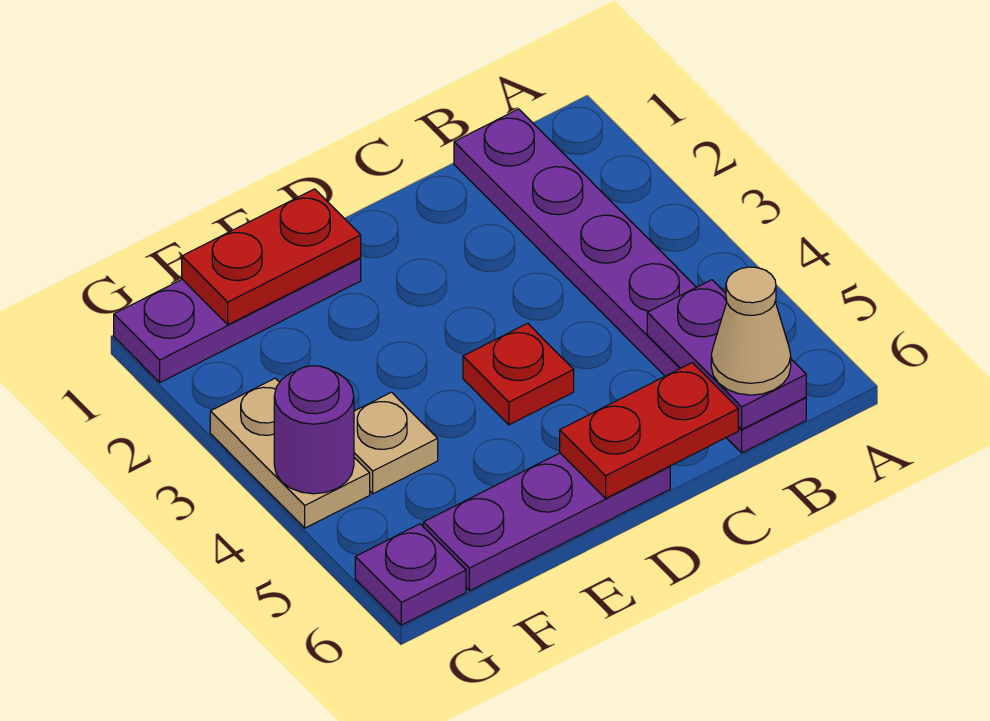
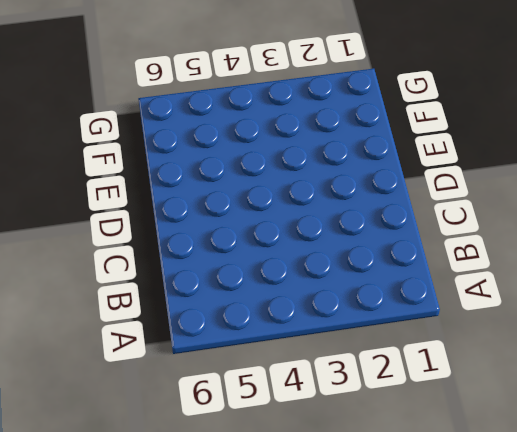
none -> purple plate B1:B6 level 1
none -> red plate D4 level 1
none -> purple plate D6:F6 level 1

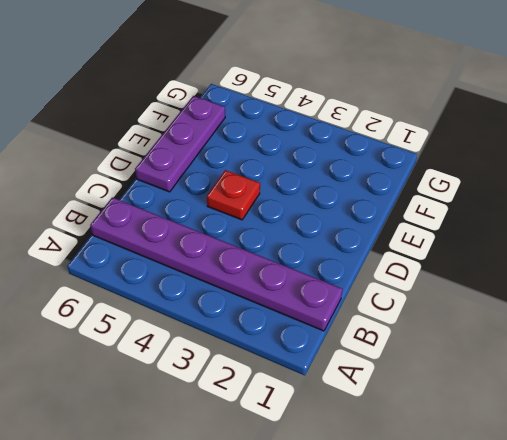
none -> purple plate E1:G1 level 1
none -> tan plate F4 level 1
none -> tan plate G3:G4 level 1

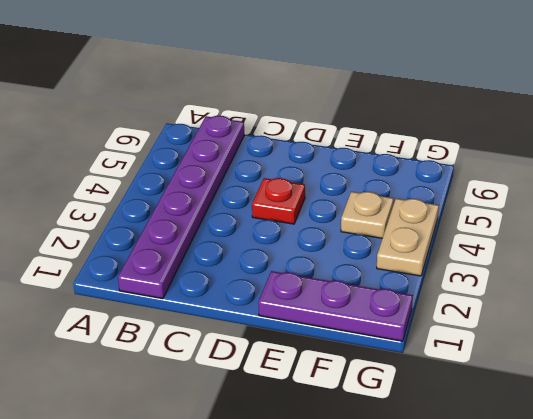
none -> purple plate D6:F6 level 1
none -> purple plate G6 level 1
none -> purple plate B5:B6 level 2

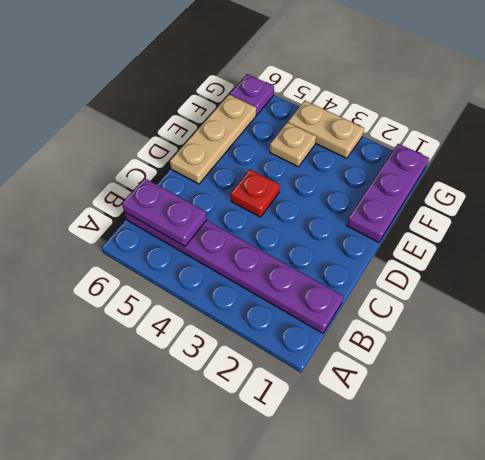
tan plate D6:F6 level 1 -> purple plate D6:F6 level 1
none -> red plate C6:D6 level 2
none -> red plate E1:F1 level 2
none -> purple round brick G4 level 2

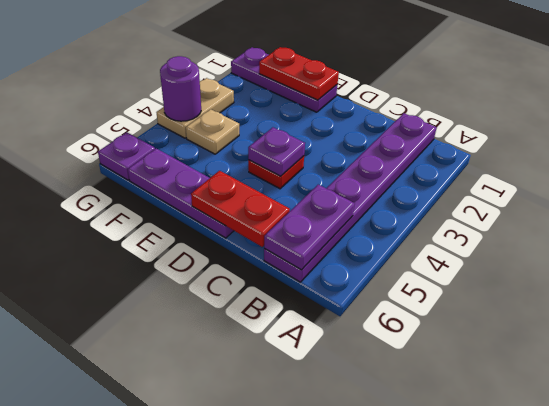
purple plate D4 level 2 -> none
none -> tan cone B6 level 3

